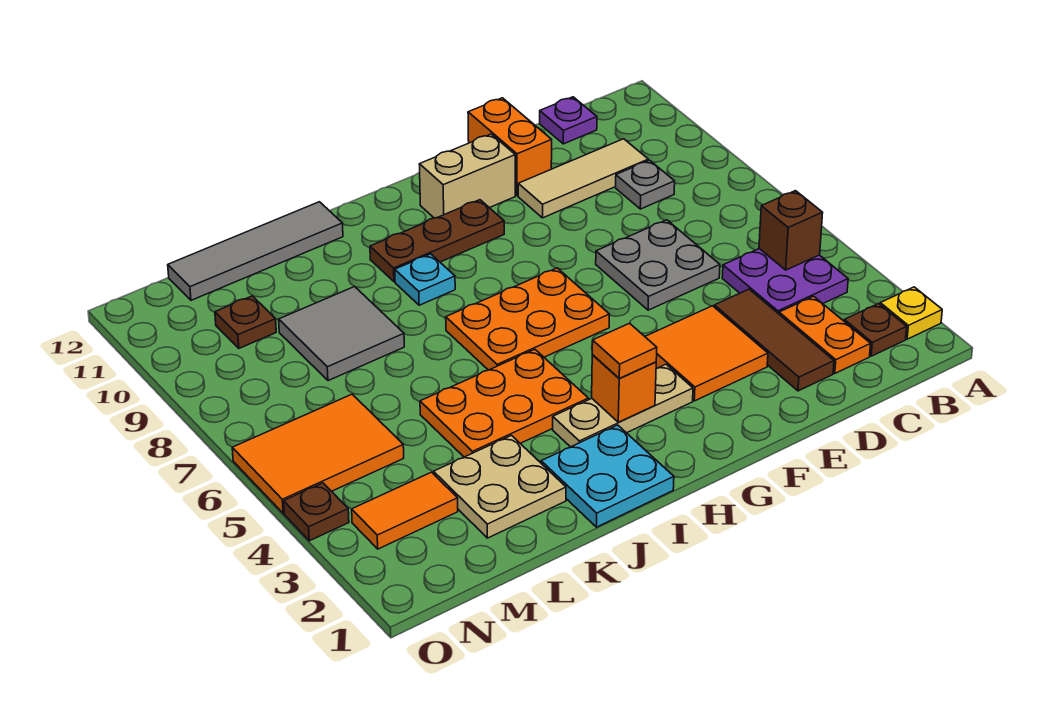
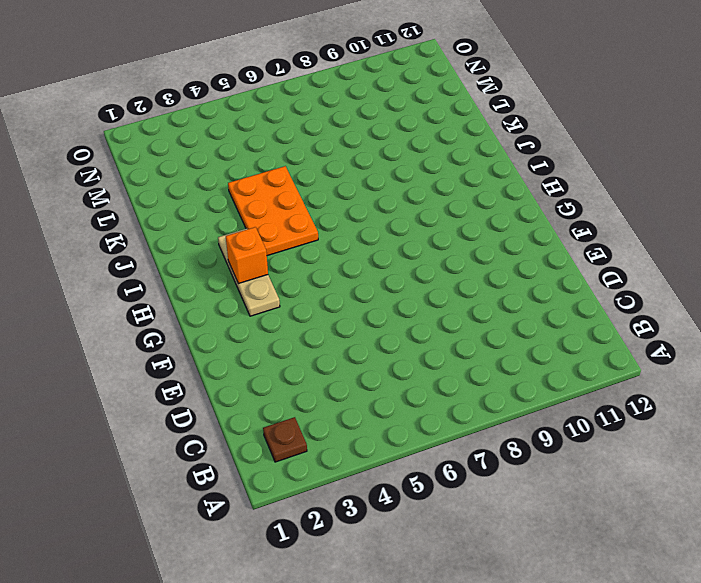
none -> yellow plate A2 level 1
none -> purple plate B4:C5 level 1
none -> orange plate C2:C3 level 1

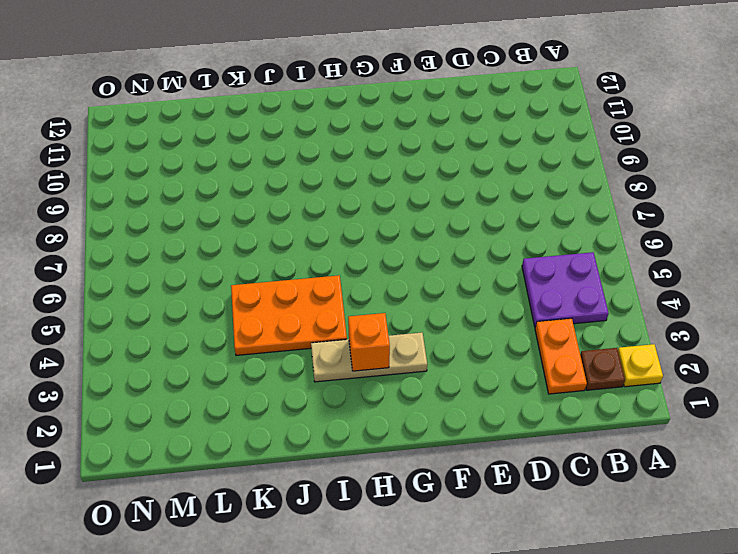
none -> grey plate C9 level 1
none -> tan tile C10:E10 level 1
none -> purple plate C12 level 1

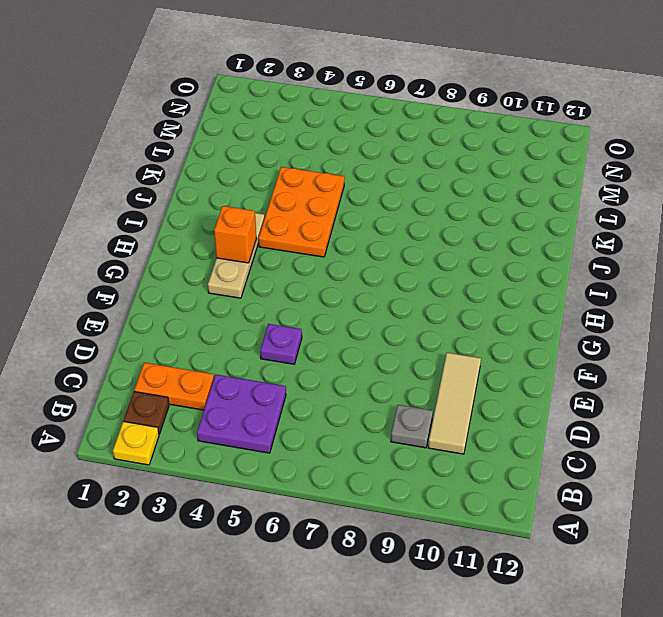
purple plate E5 level 1 -> purple plate C12 level 1
none -> brown tile D2:D4 level 1
none -> grey plate D6:E7 level 1
none -> orange tile E3:F4 level 1

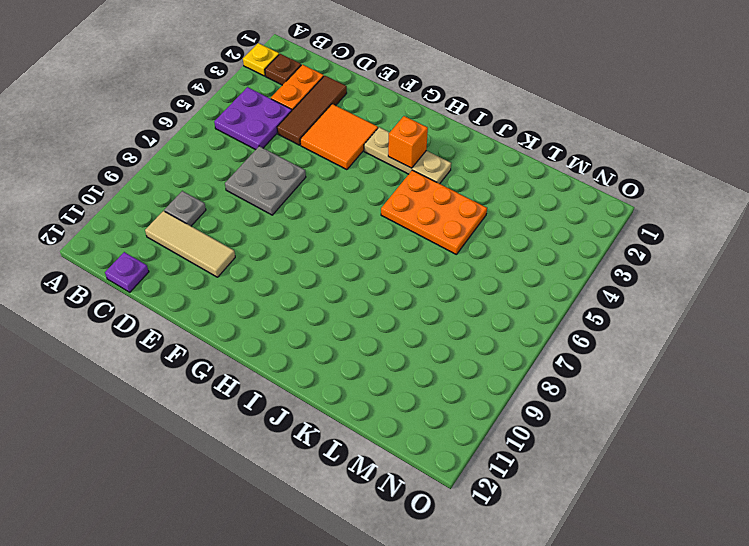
none -> orange brick E11:E12 level 1
none -> tan brick F11:G11 level 1
none -> orange plate G6:I7 level 1

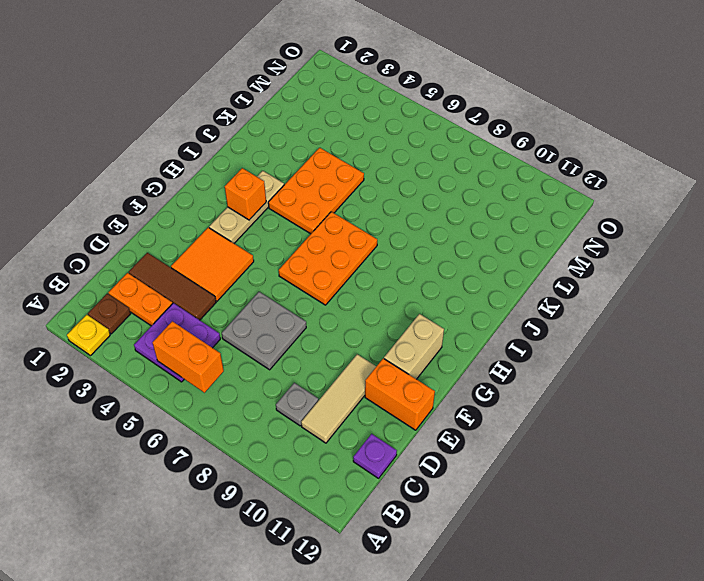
orange brick B5:B6 level 2 -> brown brick B5 level 2
none -> brown plate G10:I10 level 1
none -> cyan plate I1:J2 level 1
none -> cyan plate I9 level 1

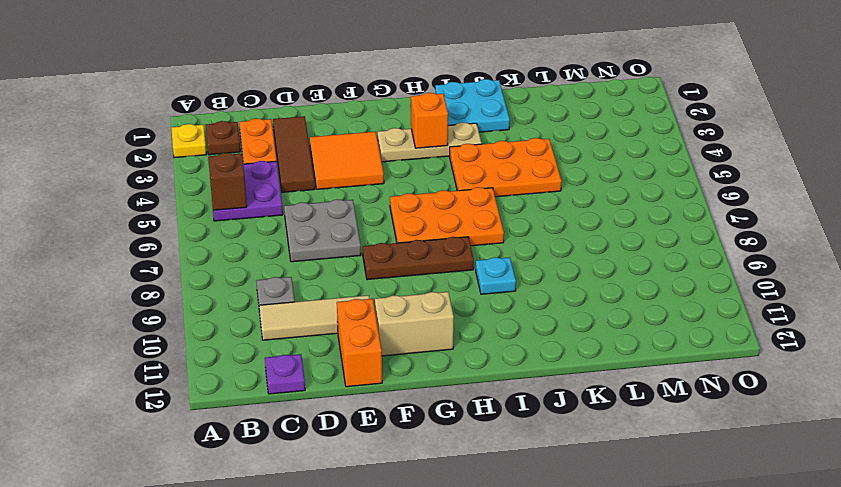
brown plate F8:H8 level 1 -> brown plate G10:I10 level 1
none -> grey tile J12:M12 level 1
none -> tan plate K2:L3 level 1
none -> grey tile K8:L9 level 1

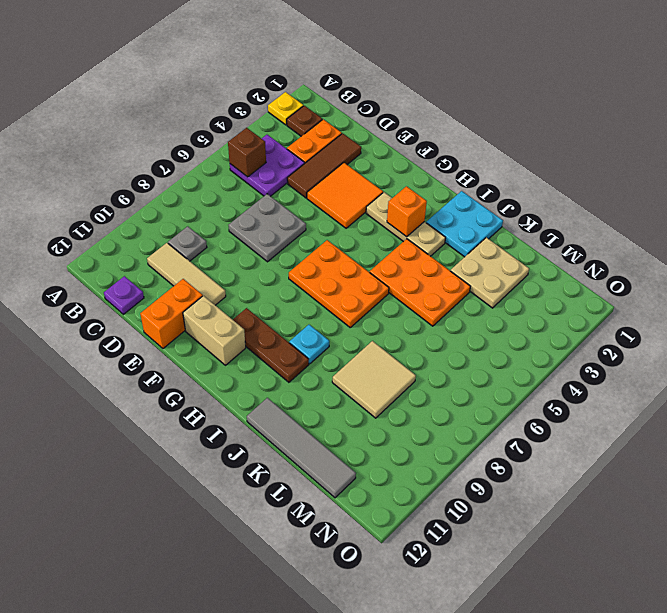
tan tile K8:L9 level 1 -> grey tile K8:L9 level 1
none -> orange tile M3:N3 level 1
none -> orange tile M5:O6 level 1
none -> brown plate M10 level 1

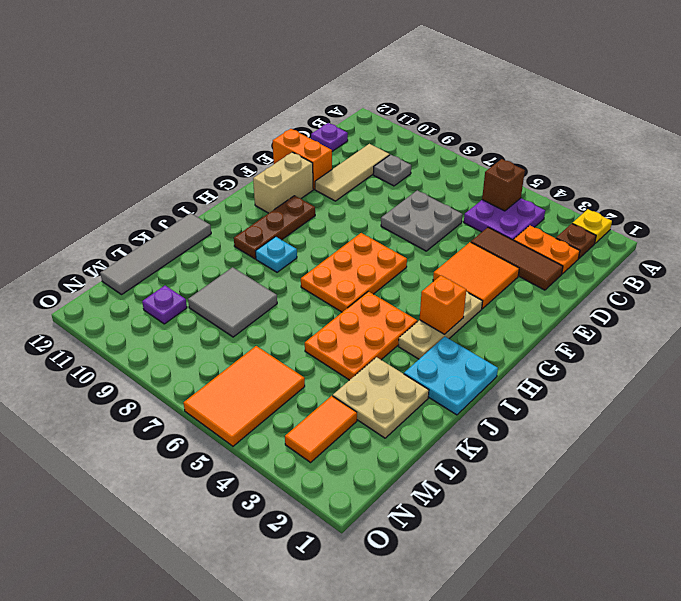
purple plate M10 level 1 -> brown plate M10 level 1
none -> brown plate O4 level 1
none -> orange tile H3 level 3

